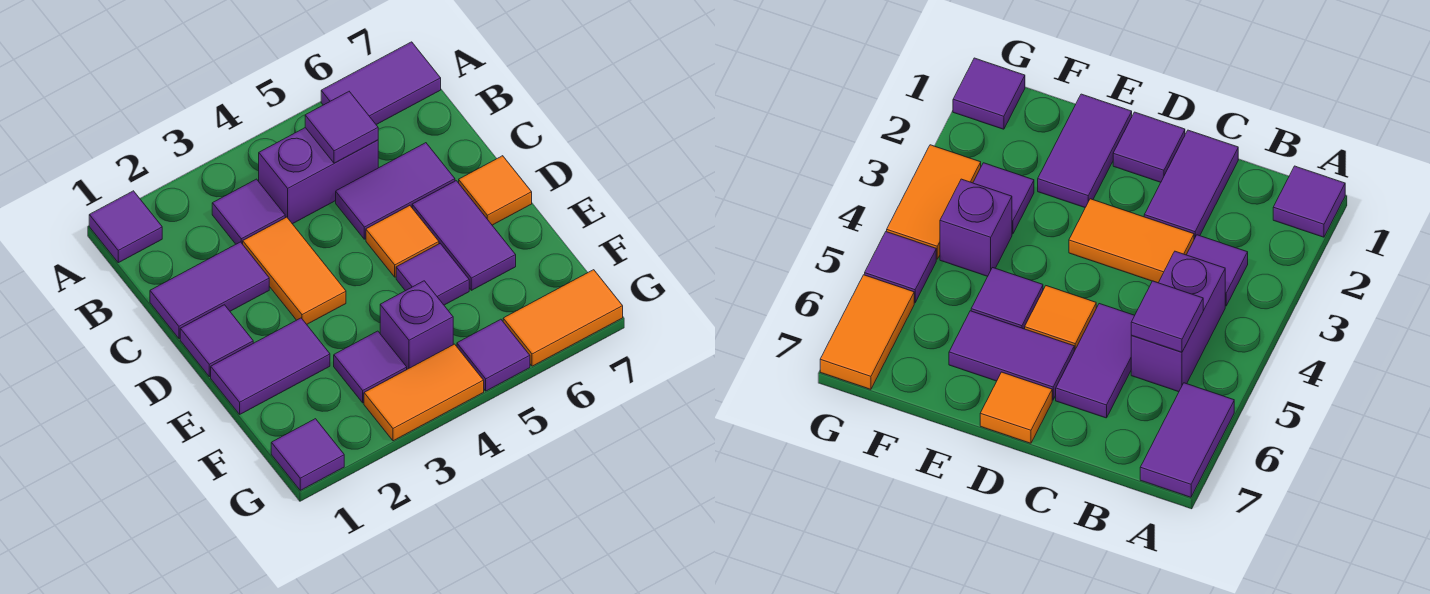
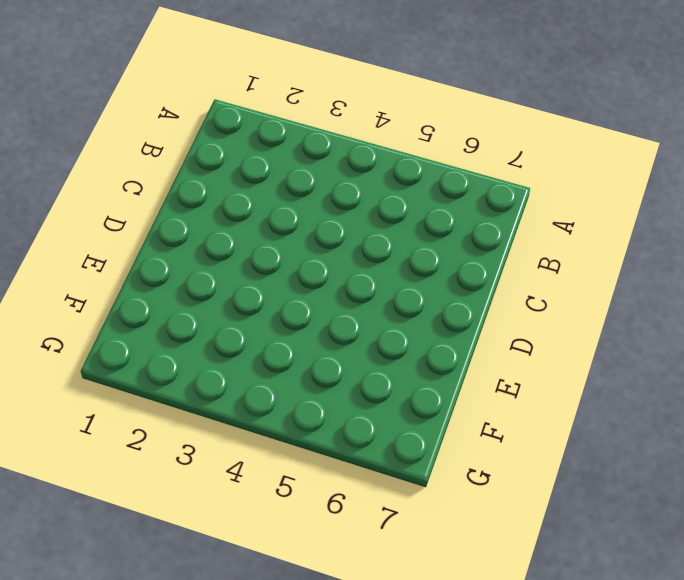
none -> purple tile A1 level 1
none -> purple tile A6:A7 level 1
none -> purple tile B3 level 1

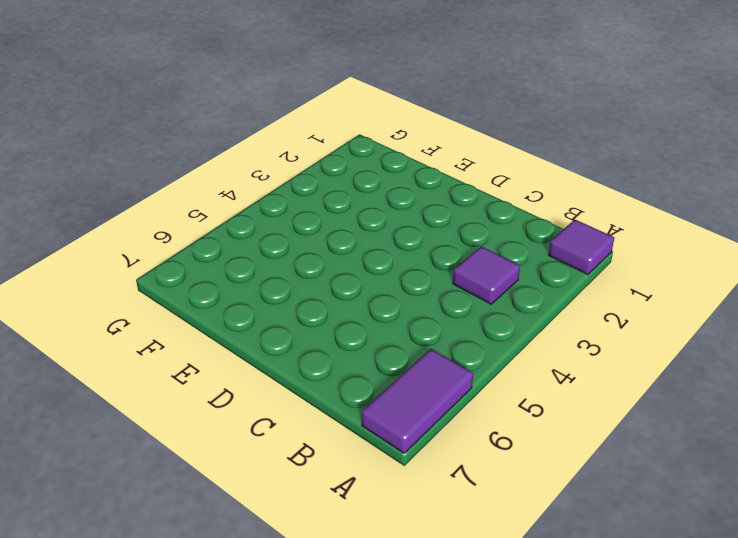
none -> purple brick B4:B5 level 1
none -> purple tile C1:C2 level 1
none -> orange tile C3:D3 level 1

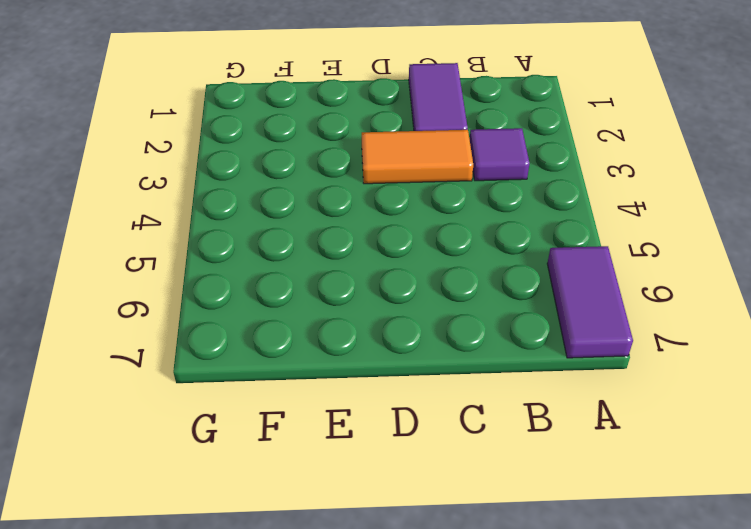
none -> purple tile A1 level 1
none -> purple brick B4:B5 level 1
none -> purple tile C5:C6 level 1

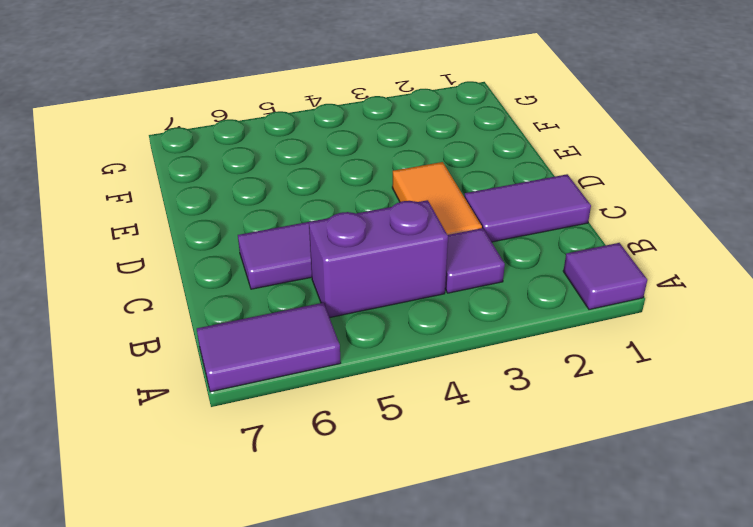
none -> purple tile D1 level 1
none -> orange tile D5 level 1
none -> purple tile D6:E6 level 1

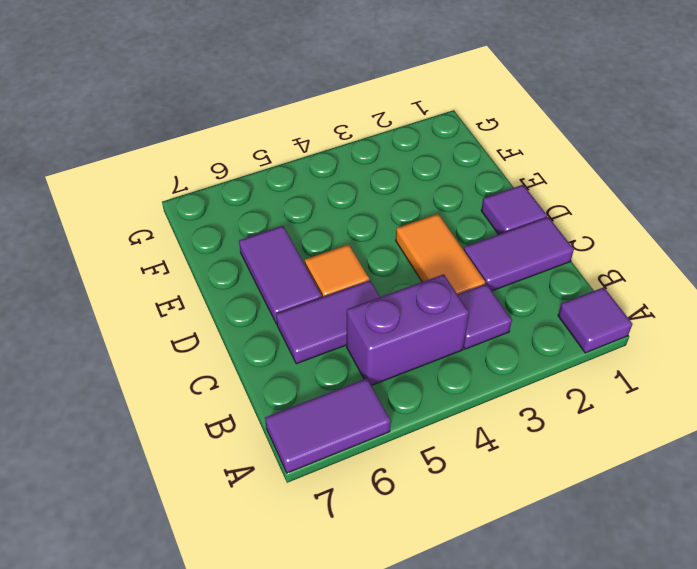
none -> orange tile D7 level 1
none -> purple tile E1:E2 level 1
none -> purple tile E5 level 1

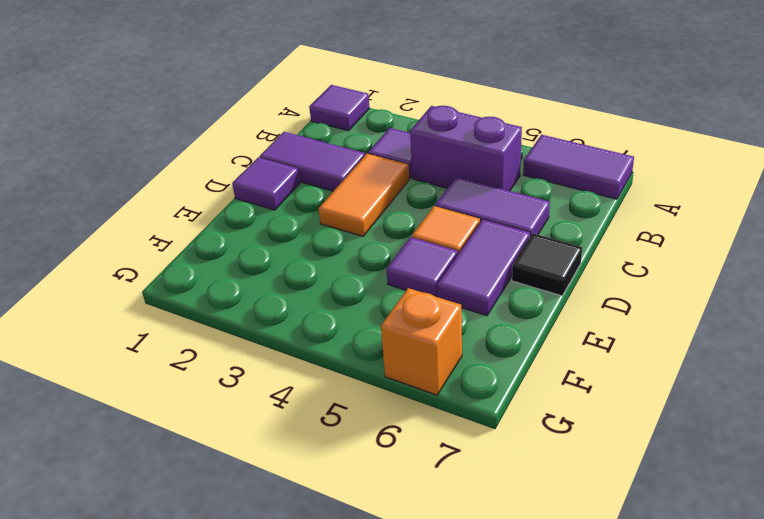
black tile D7 level 1 -> orange tile D7 level 1
orange brick G6 level 1 -> orange tile G6:G7 level 1
none -> purple tile E1:E2 level 1
none -> purple tile F3 level 1
none -> purple brick F4 level 1

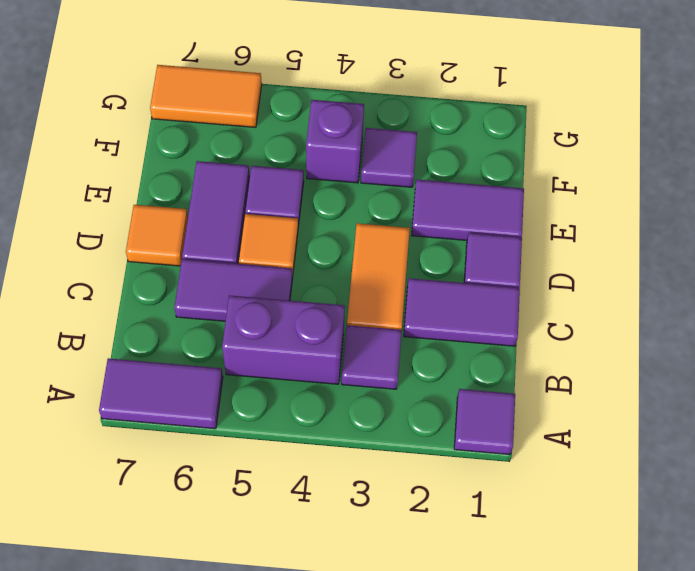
none -> purple tile G1 level 1
none -> orange tile G3:G4 level 1
none -> purple tile G5 level 1

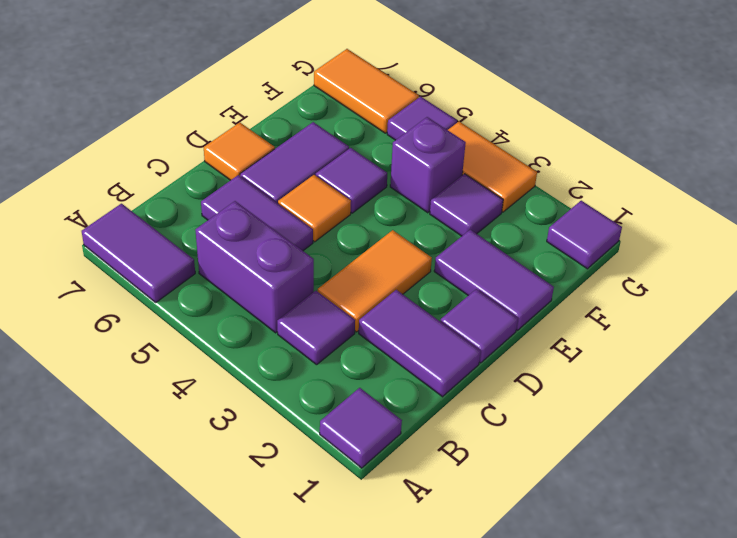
none -> purple tile B5 level 2

